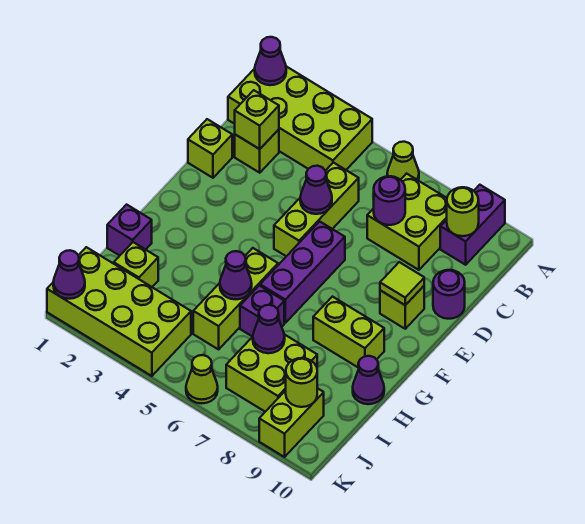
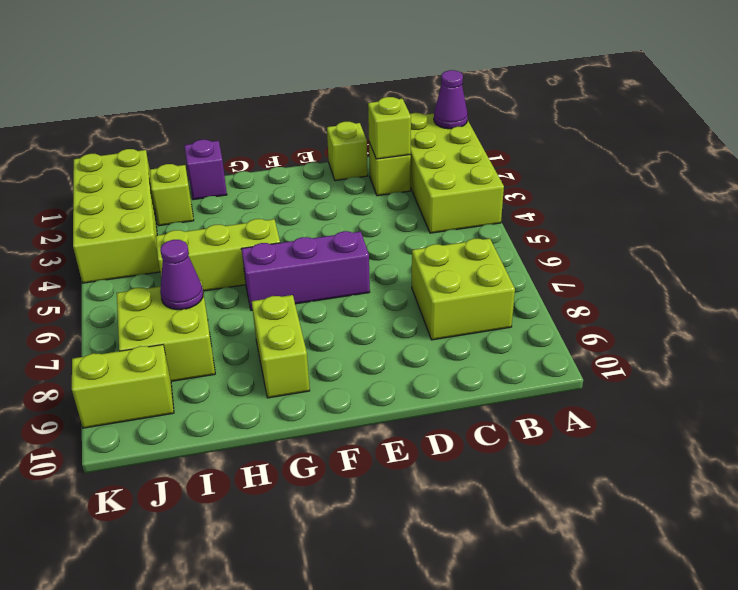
none -> lime cone A6 level 1
none -> purple brick A9:B9 level 1
none -> lime brick C5:E5 level 1
none -> purple round brick D10 level 1

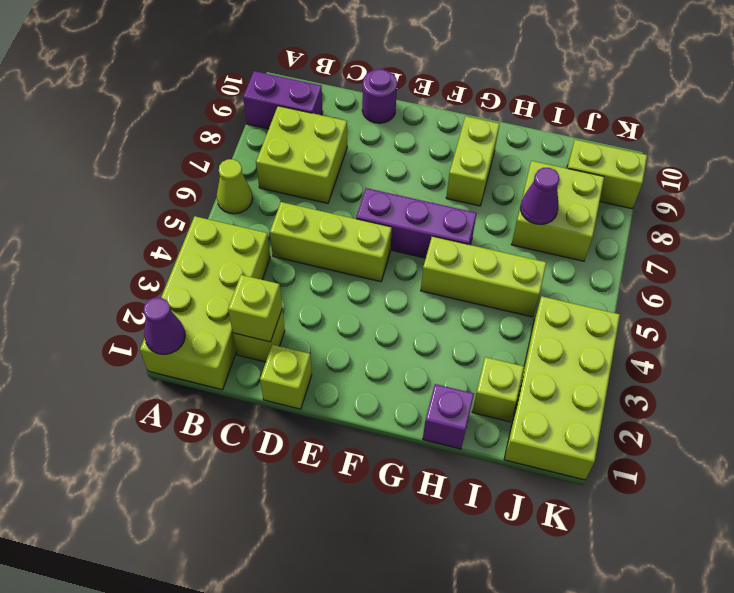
none -> lime brick E9 level 1
none -> purple brick H6 level 1
none -> purple cone H10 level 1
none -> lime cone K6 level 1

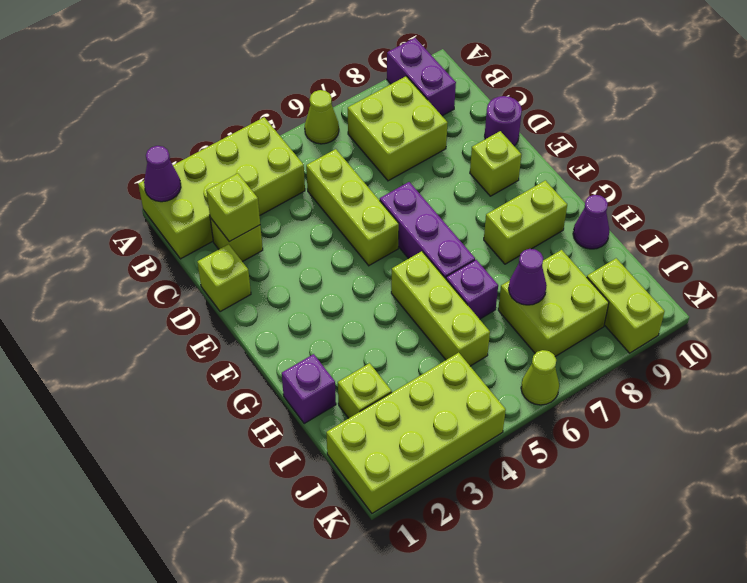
none -> lime round brick B9 level 2
none -> purple round brick C7 level 2
none -> purple cone D5 level 2
none -> lime tile E9 level 2

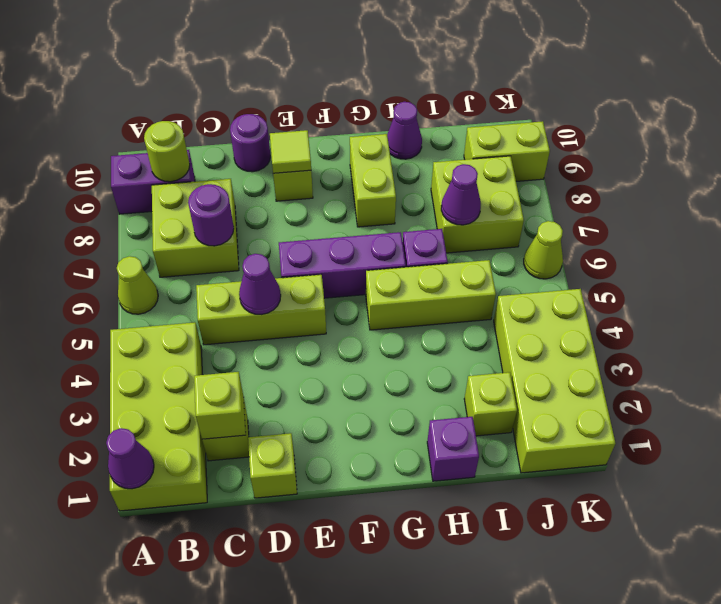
none -> purple cone H5 level 2
none -> lime round brick J9 level 2
none -> purple cone K1 level 2

